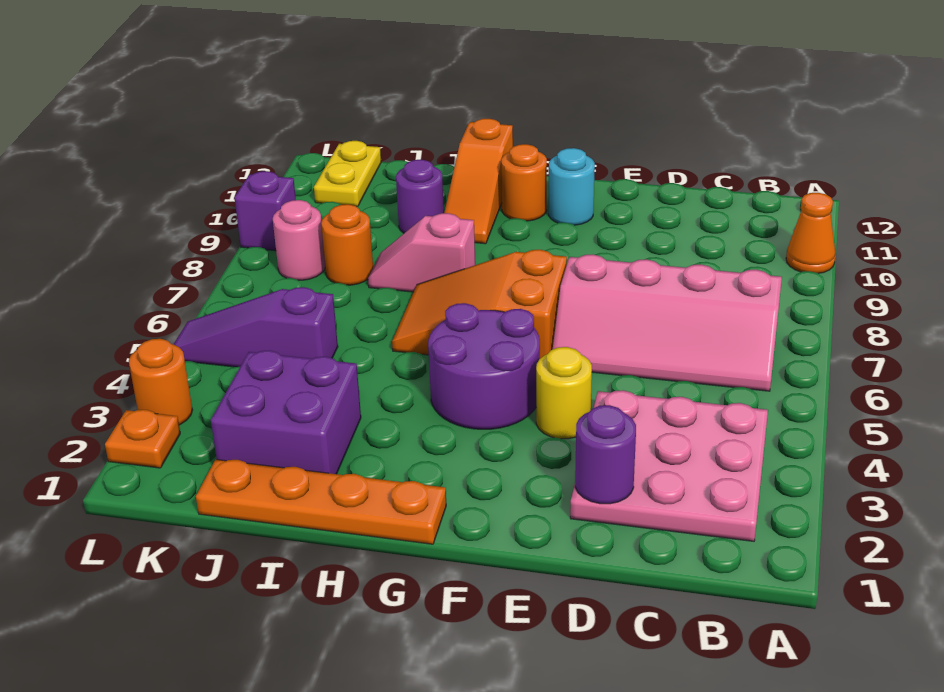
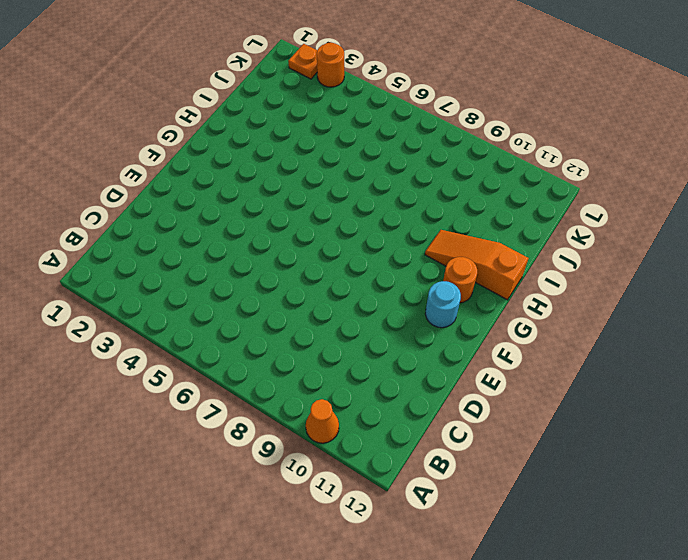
none -> pink plate B2:D4 level 1
none -> pink slope B6:E7 level 1 top 7
none -> yellow round brick E4 level 1

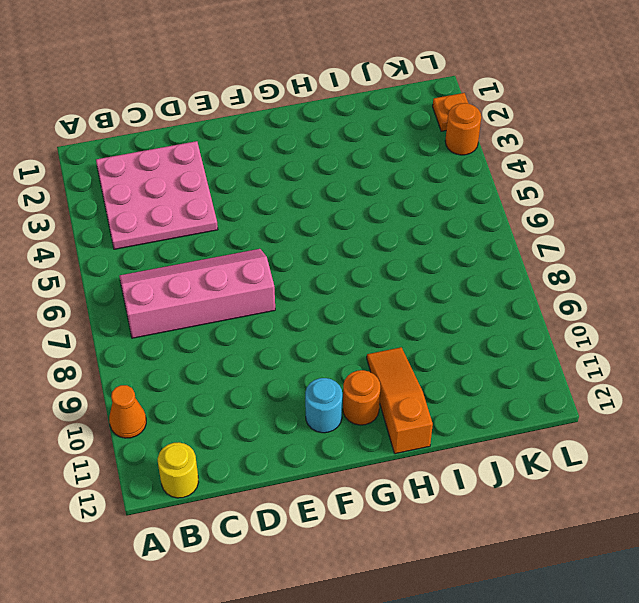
yellow round brick B12 level 1 -> yellow round brick E4 level 1
none -> purple round brick F4:G5 level 1
none -> orange slope F6:H7 level 1 top F
none -> orange plate G1:J1 level 1

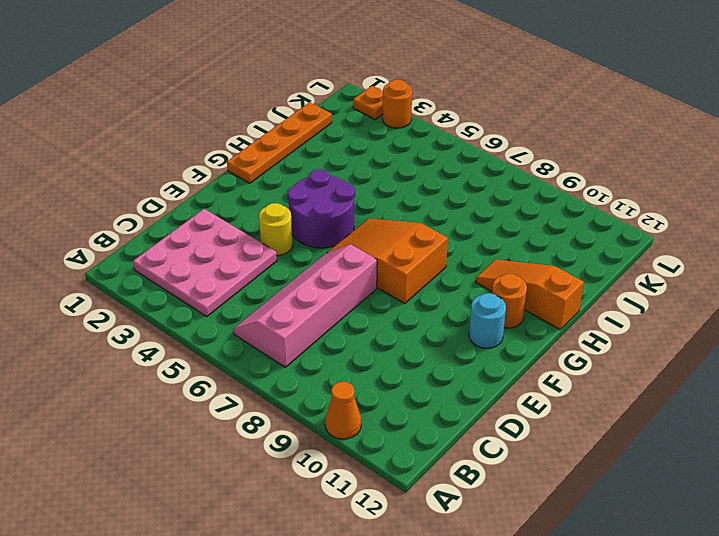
orange slope F6:G8 level 1 top 8 -> orange slope F6:H7 level 1 top F
none -> pink slope H8:I8 level 1 top H
none -> purple brick I2:J3 level 1
none -> purple round brick I10 level 1

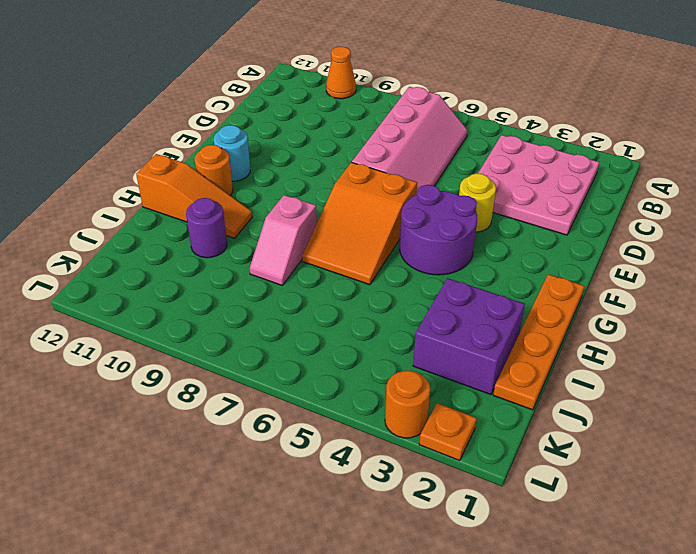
none -> purple slope J5:L5 level 1 top J
none -> orange round brick J8 level 1
none -> pink round brick K8 level 1

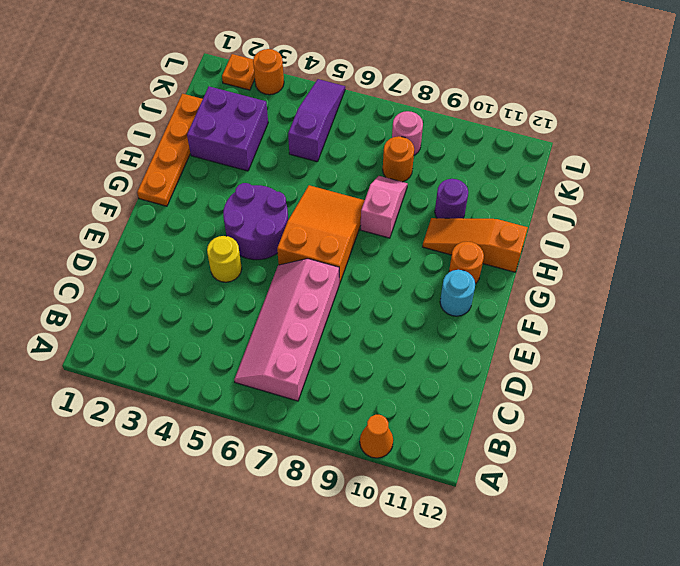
none -> pink plate B2:D4 level 1
none -> yellow plate K11:K12 level 1
none -> purple brick L9 level 1

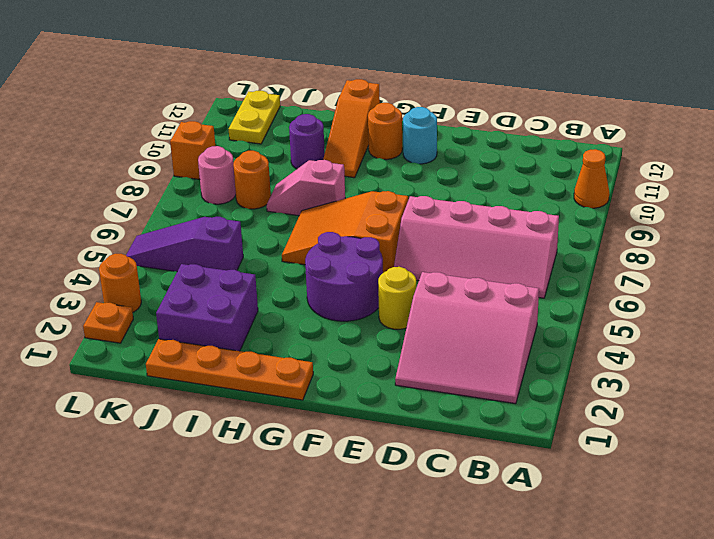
pink slope B2:D4 level 1 top 4 -> pink plate B2:D4 level 1
orange brick L9 level 1 -> purple brick L9 level 1
none -> purple round brick D2 level 2

